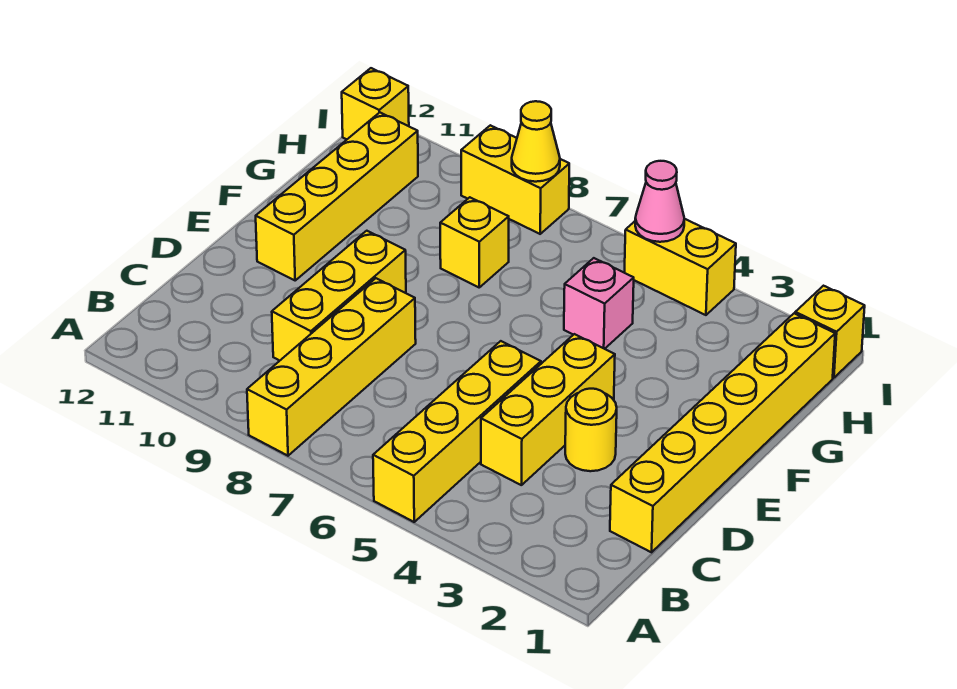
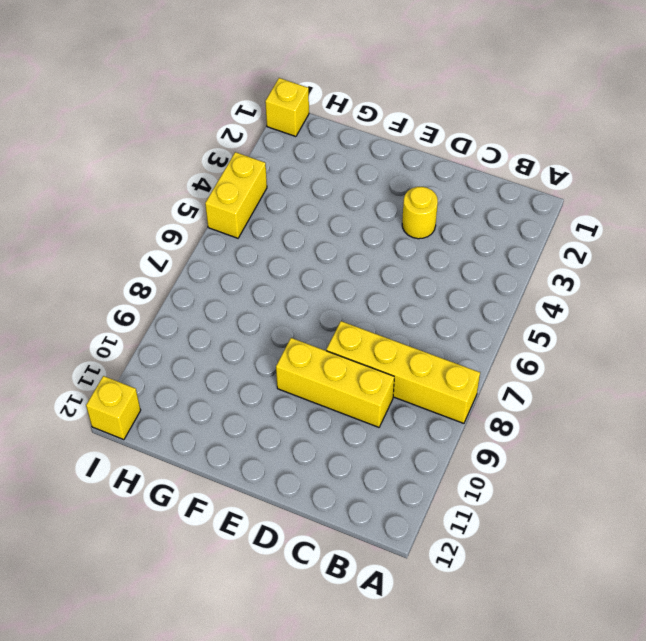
none -> yellow brick A5:D5 level 1
none -> yellow brick C1:H1 level 1
none -> yellow brick C4:E4 level 1

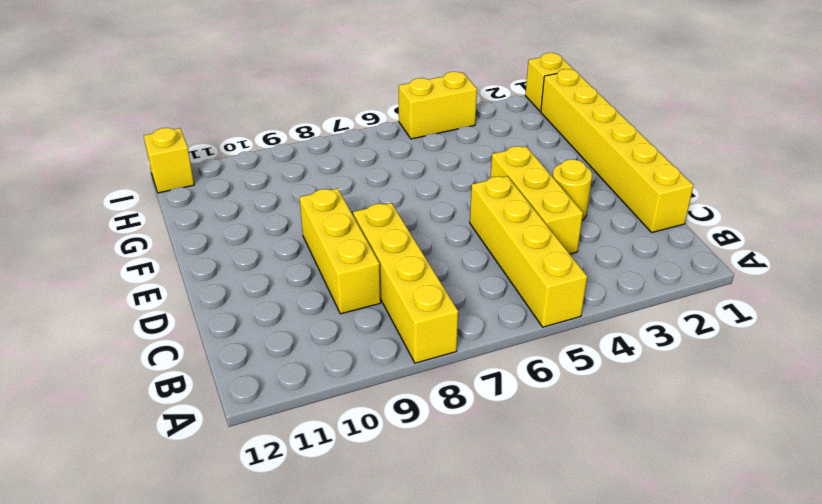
none -> yellow brick E11:H11 level 1
none -> pink brick G5 level 1
none -> yellow brick G8 level 1

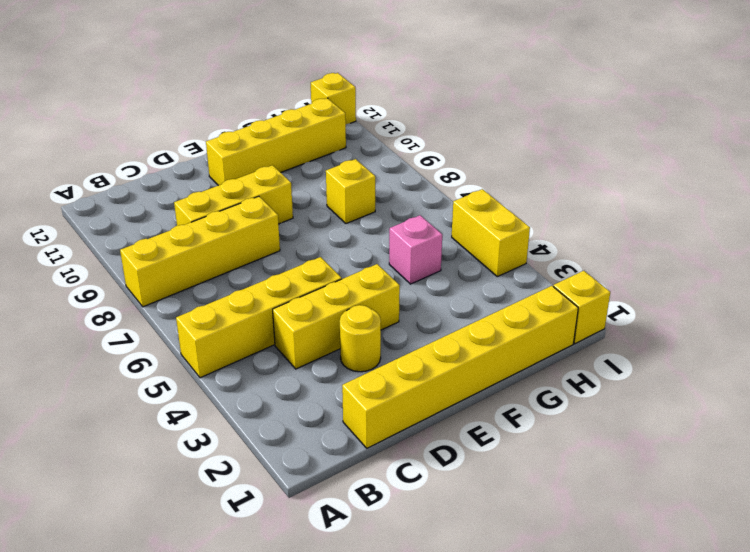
none -> yellow brick I8:I9 level 1
none -> pink cone I5 level 2
none -> yellow cone I8 level 2

